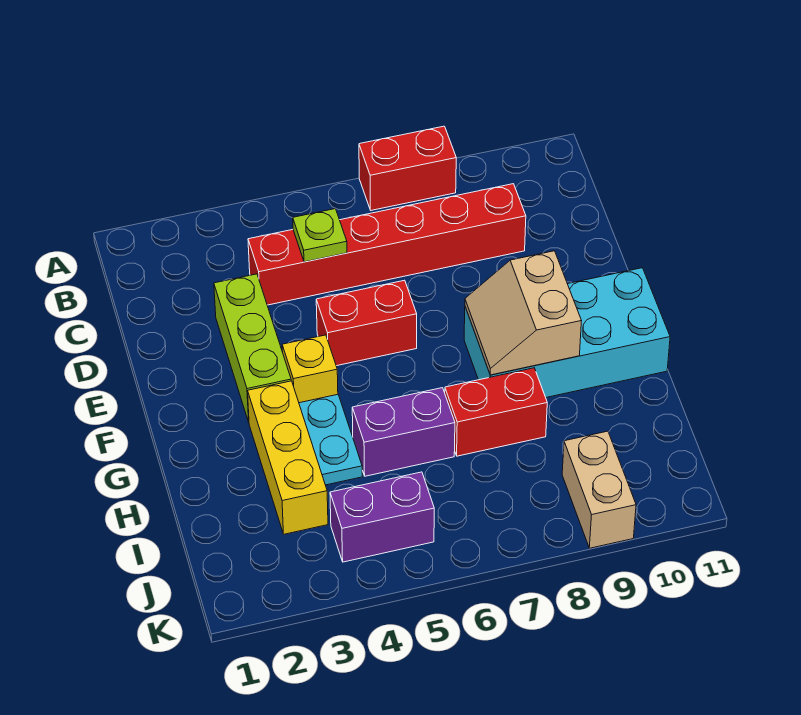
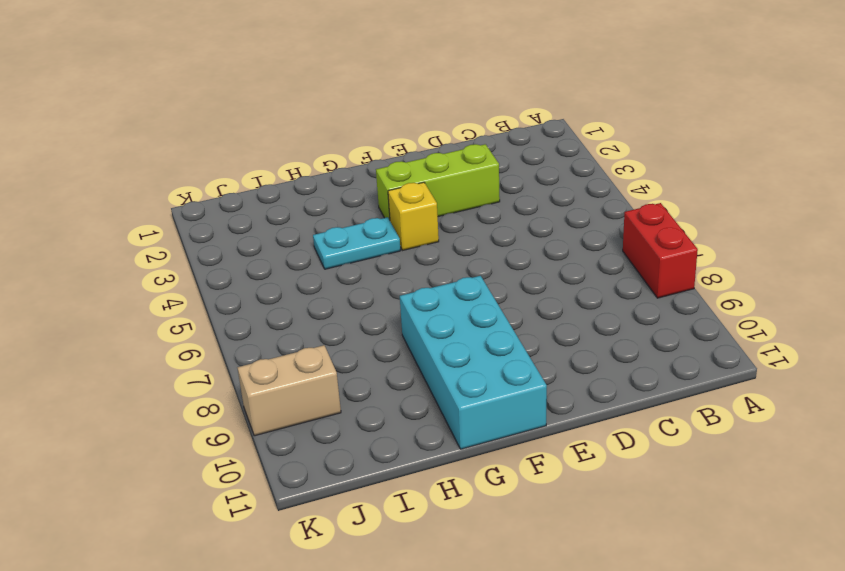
none -> red brick C4:C9 level 1
none -> red brick E5:E6 level 1
none -> yellow brick G3:I3 level 1

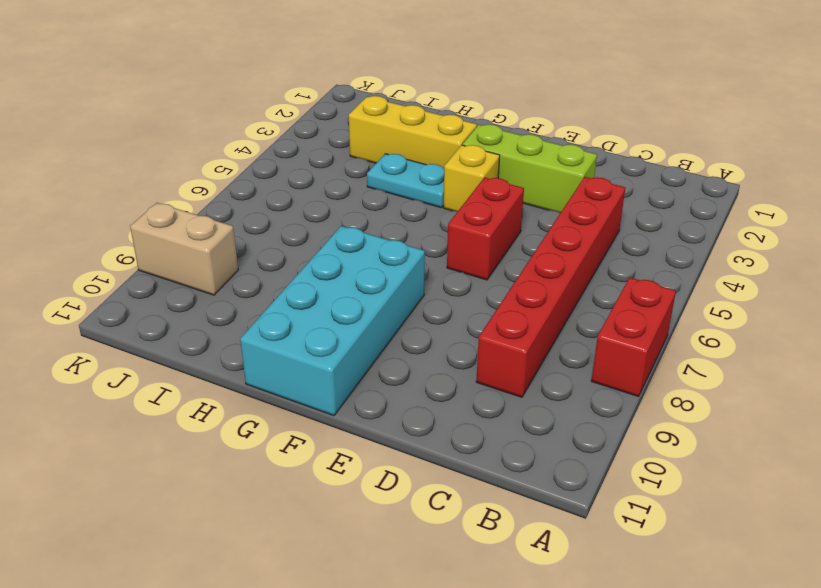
none -> purple brick H5:H6 level 1
none -> red brick H7:H8 level 1
none -> purple brick J4:J5 level 1

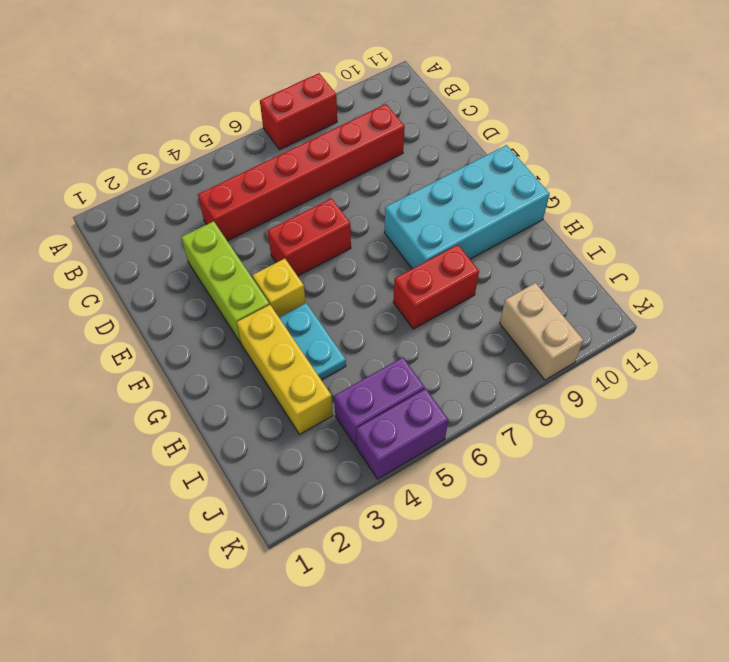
purple brick K4:K5 level 1 -> purple brick H5:H6 level 1
none -> lime plate C5 level 2
none -> tan slope F8:G9 level 2 top 9

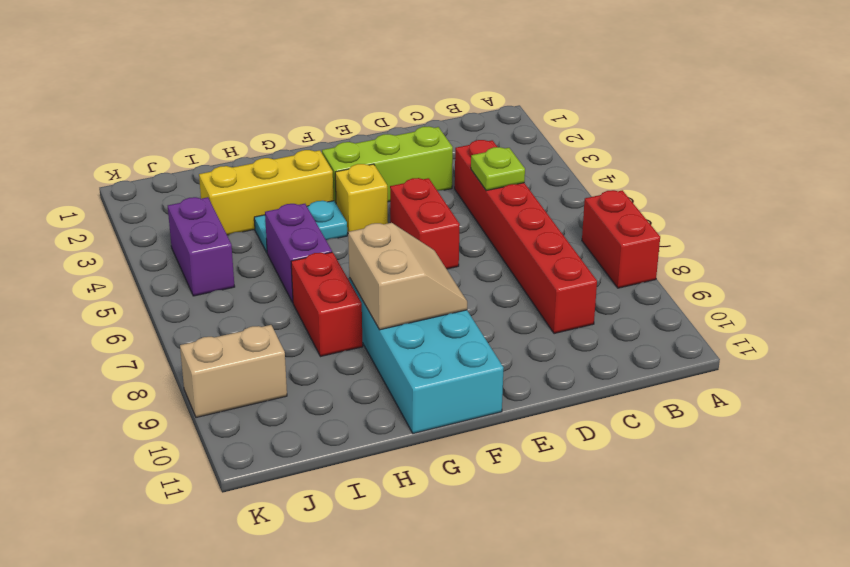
tan slope F8:G9 level 2 top G -> tan slope F8:G9 level 2 top 9

